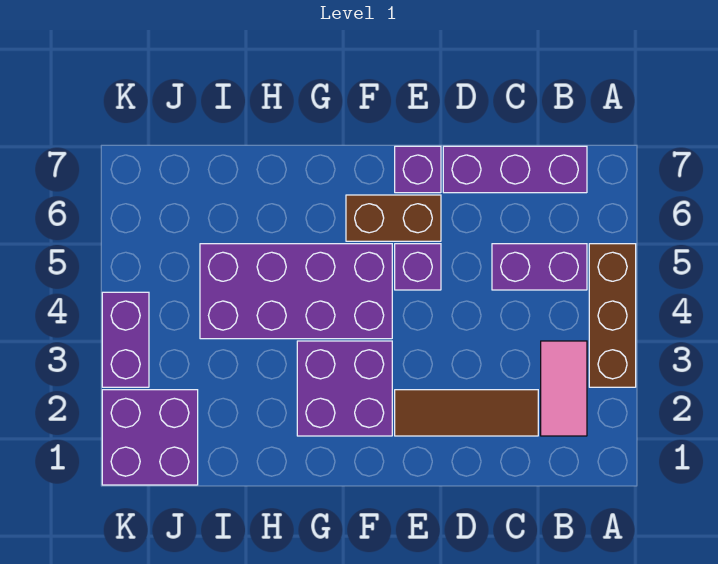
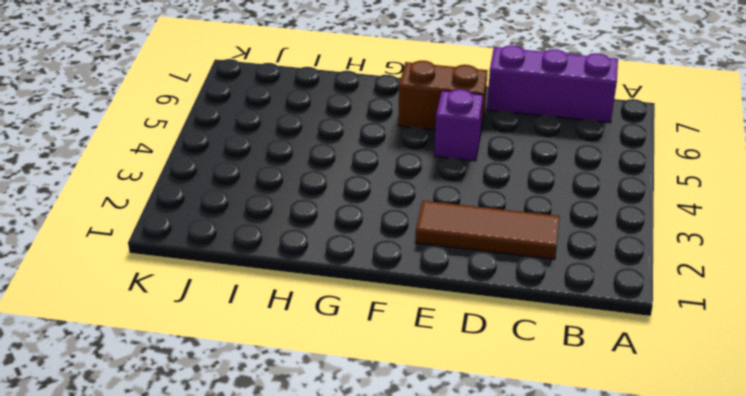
none -> brown brick A3:A5 level 1
none -> pink tile B2:B3 level 1
none -> purple brick B5:C5 level 1

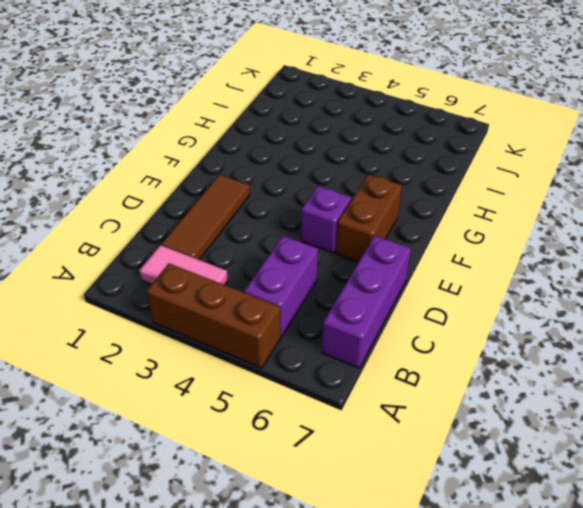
none -> purple brick E7 level 1
none -> purple brick F2:G3 level 1
none -> purple brick F4:I5 level 1

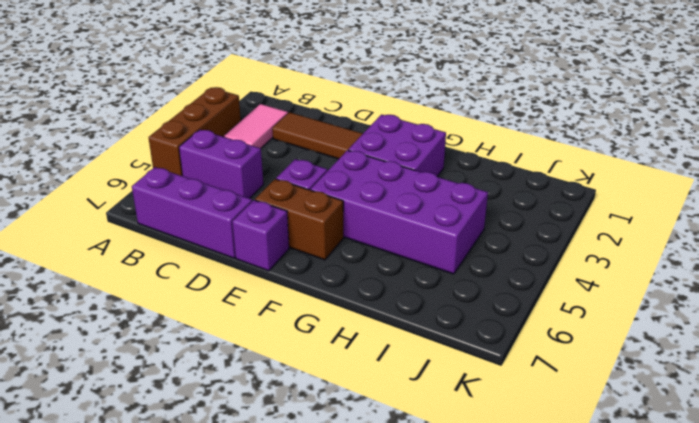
none -> purple brick J1:K2 level 1
none -> purple brick K3:K4 level 1

